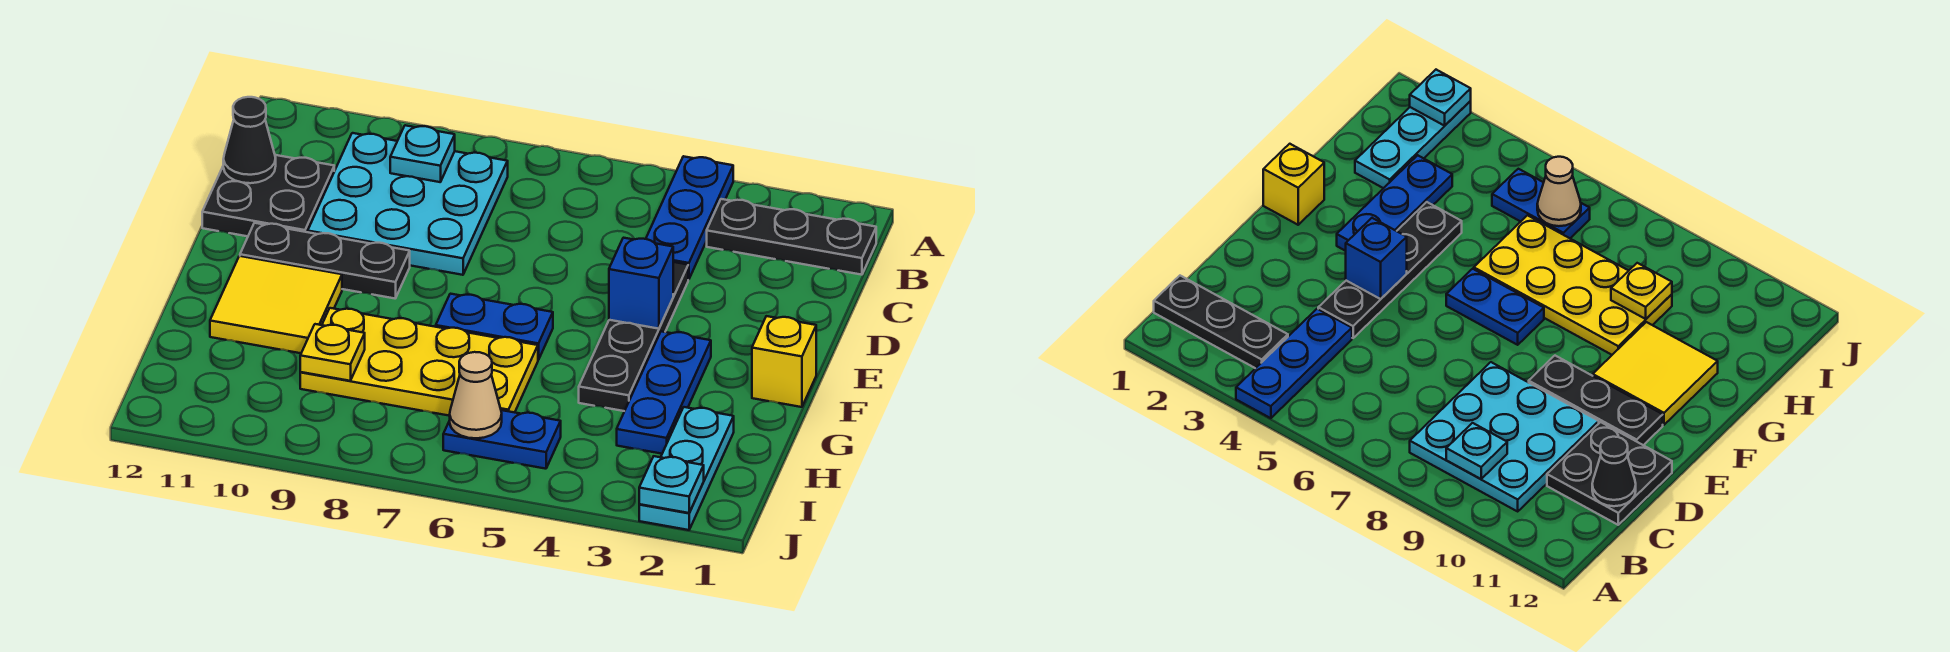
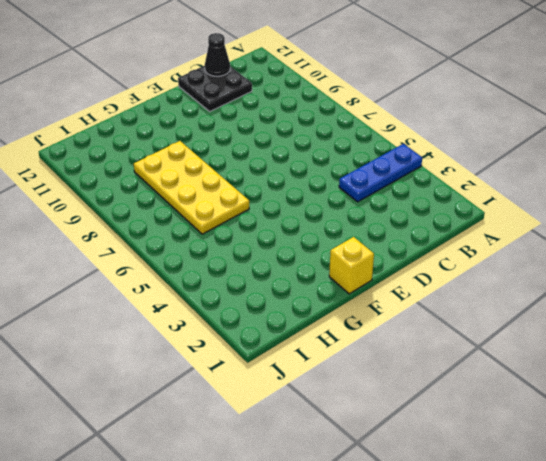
none -> black plate B1:B3 level 1
none -> cyan plate B8:D10 level 1
none -> black plate D4:G4 level 1

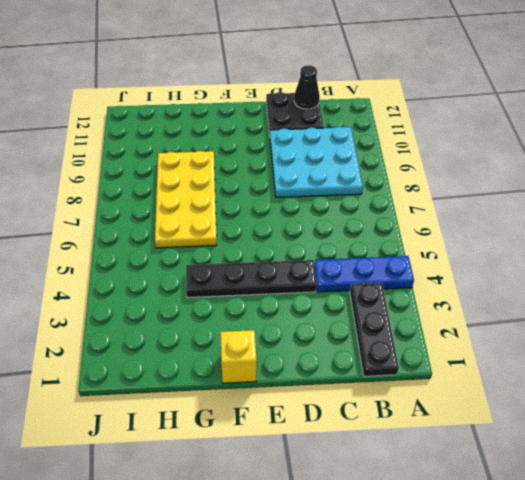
none -> black plate E9:E11 level 1
none -> blue plate F3:H3 level 1
none -> blue plate F6:F7 level 1

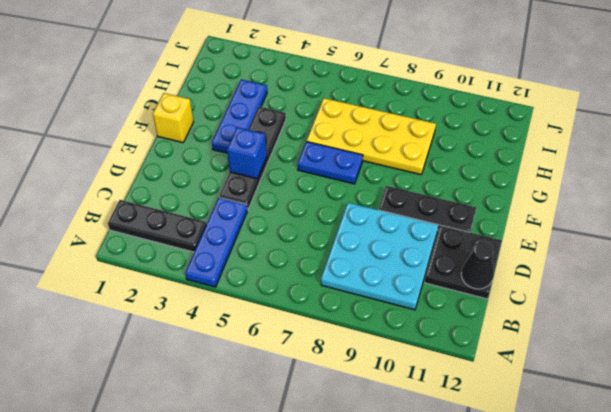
none -> yellow tile F10:G11 level 1
none -> cyan plate H2:J2 level 1
none -> blue plate I5:I6 level 1

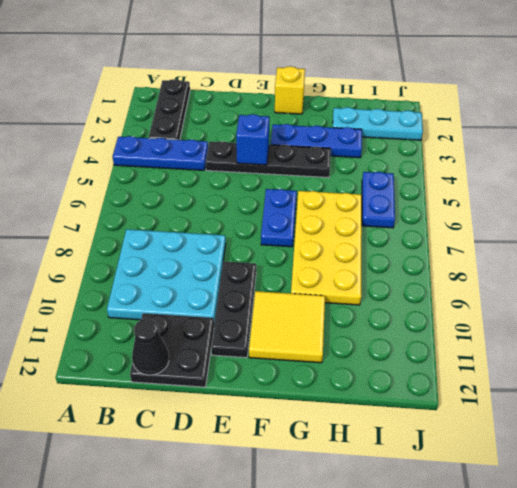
none -> cyan plate B9 level 2
none -> yellow plate H9 level 2
none -> tan cone I6 level 2

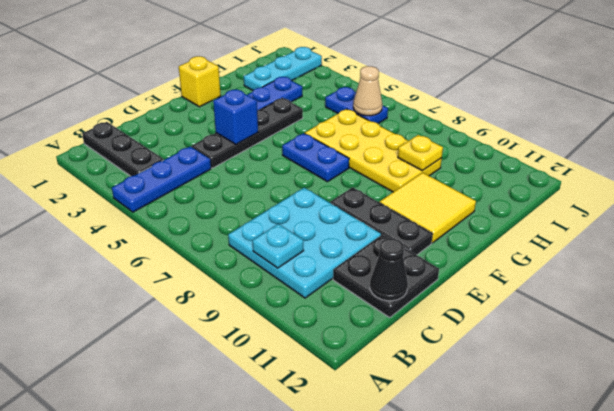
none -> cyan plate J2 level 2

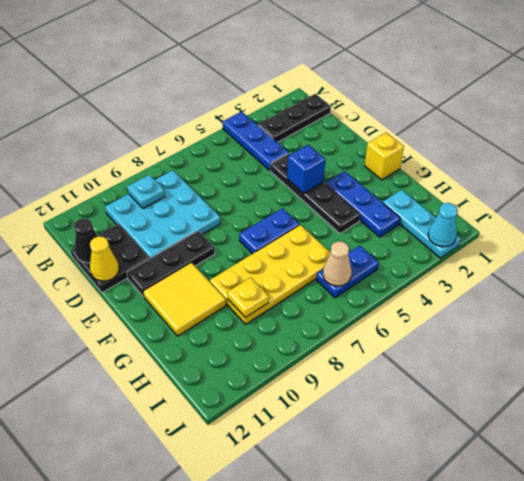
yellow cone D12 level 2 -> none
cyan cone J2 level 2 -> cyan plate J2 level 2

